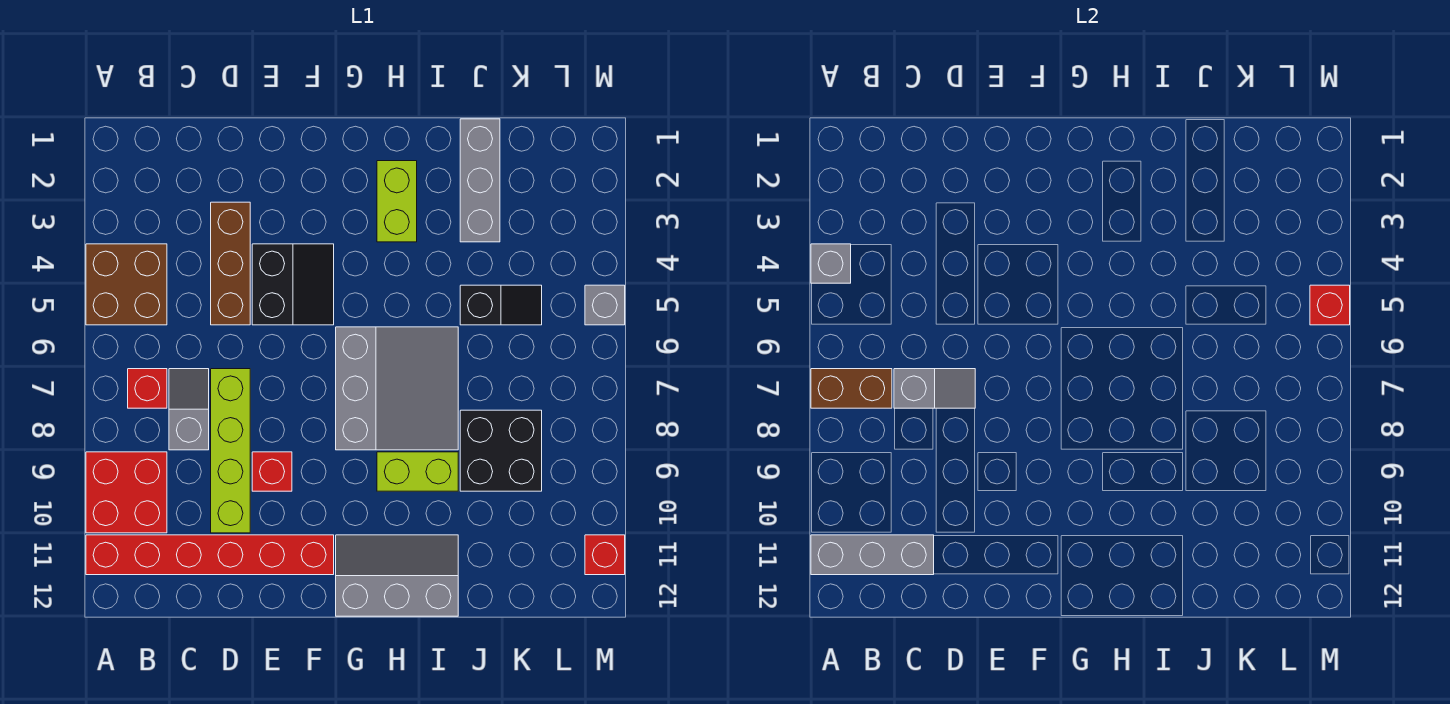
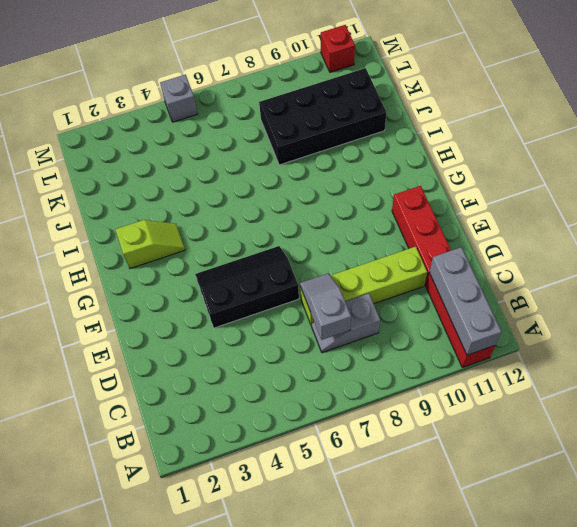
black slope E4:F6 level 1 top E -> black slope E4:F5 level 1 top E
lime slope H2:H3 level 1 top 2 -> lime brick H2:H3 level 1
black brick J8:K11 level 1 -> black brick J8:K9 level 1
none -> brown brick A4:B5 level 1
none -> red brick A9:B10 level 1
none -> red brick B7 level 1

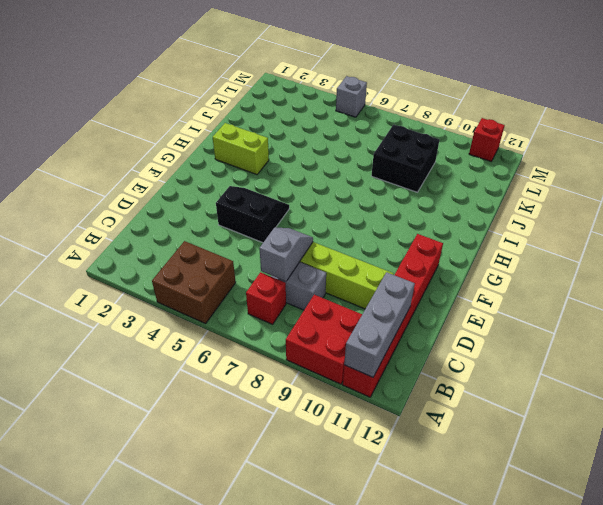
none -> brown brick D3:D5 level 1
none -> red brick E9 level 1
none -> grey slope G6:I8 level 1 top G

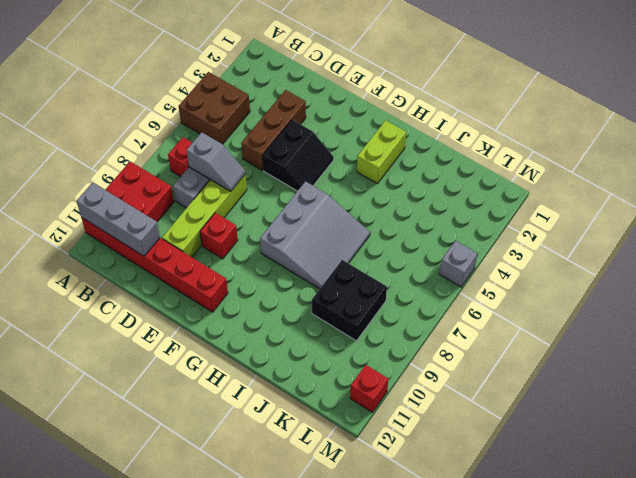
none -> grey slope G11:I12 level 1 top 12
none -> lime brick H9:I9 level 1
none -> grey brick J1:J3 level 1

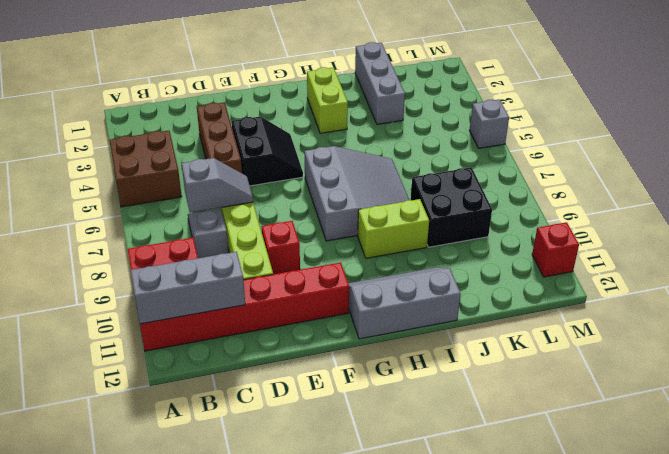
none -> red brick B7 level 1
none -> black slope J5:K5 level 1 top J
none -> grey brick A4 level 2

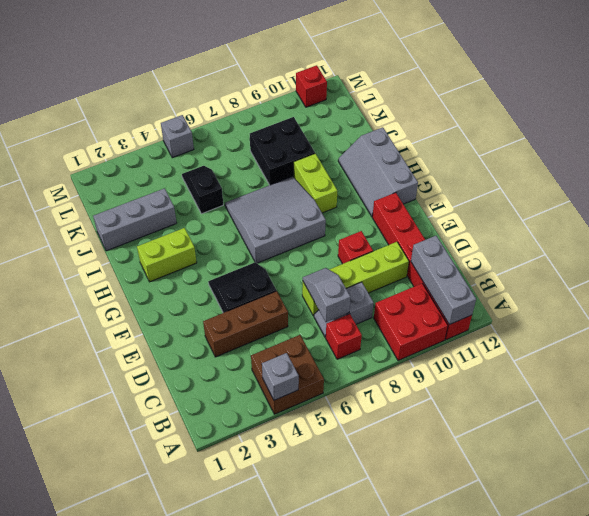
none -> brown brick A7:B7 level 2
none -> red brick M5 level 2

